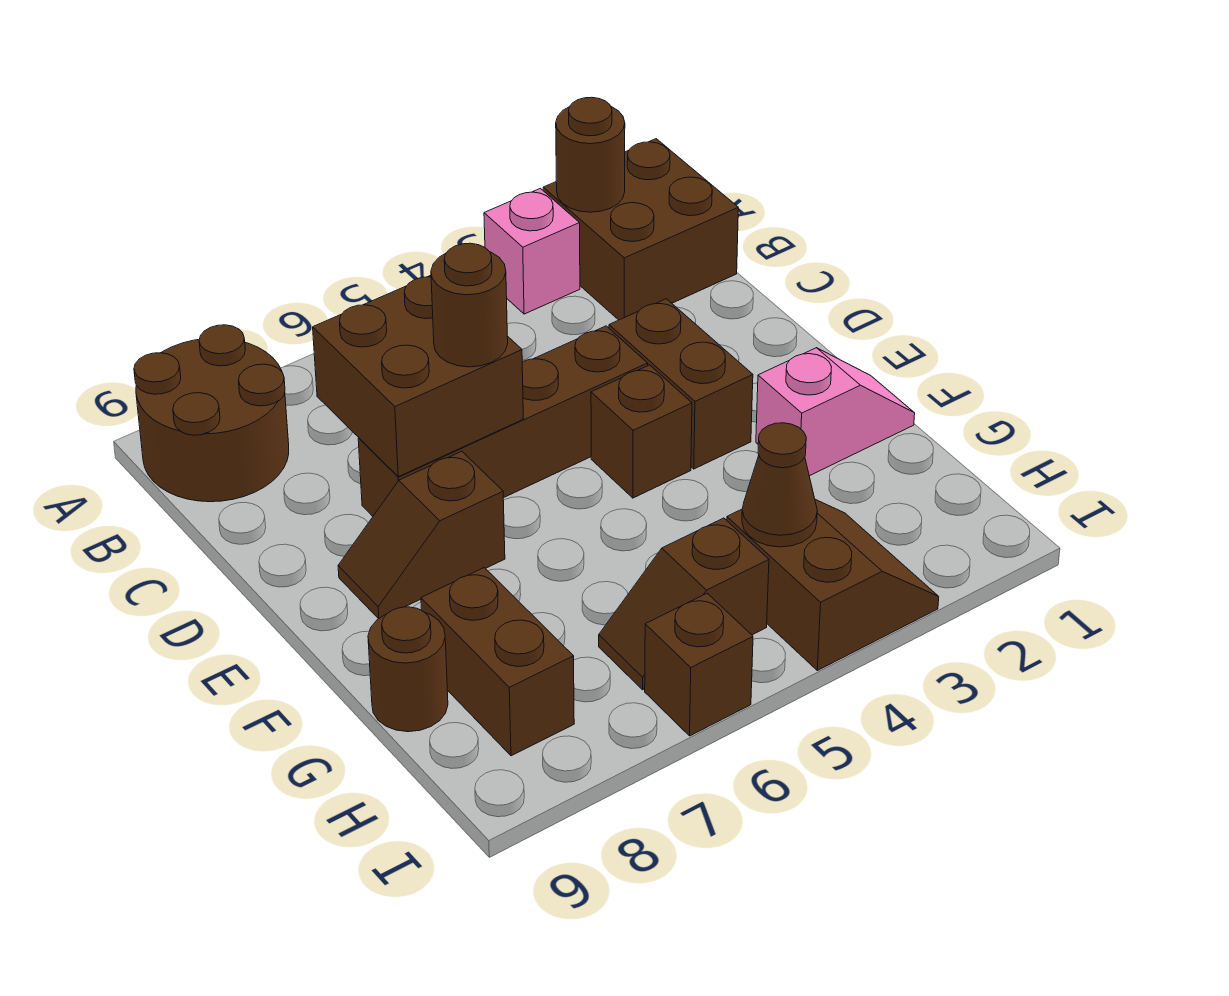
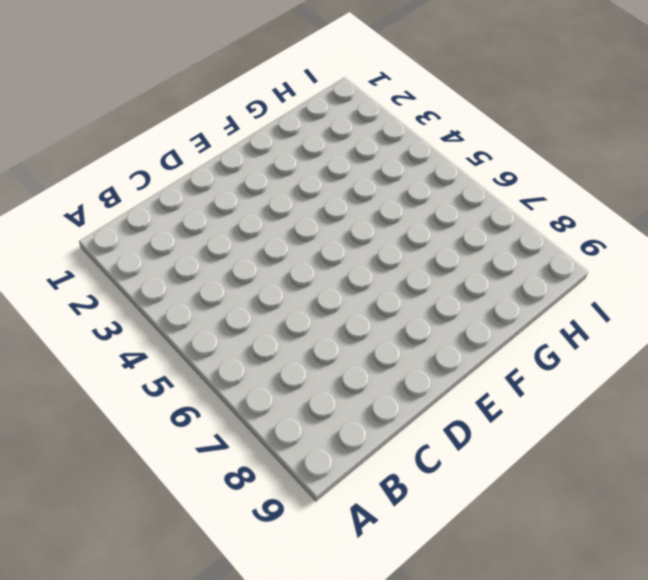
none -> brown brick A1:B2 level 1
none -> pink brick A3 level 1
none -> brown round brick A8:B9 level 1

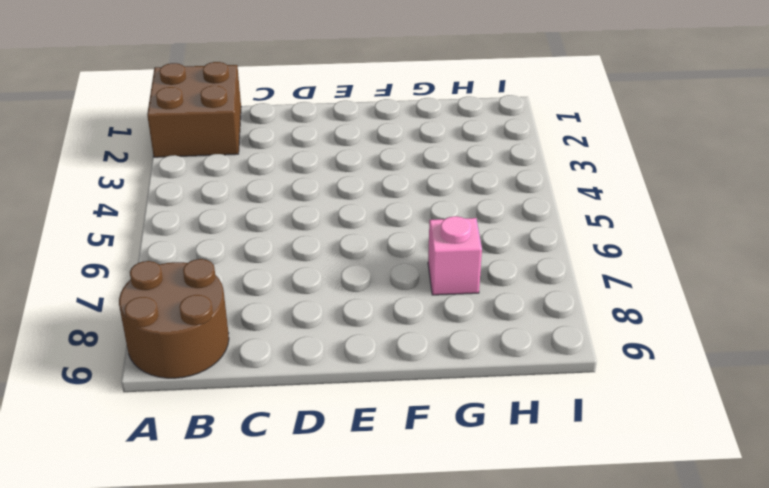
pink brick G7 level 1 -> pink brick A3 level 1
none -> brown brick D3:E3 level 1
none -> brown brick D4:D7 level 1
none -> brown brick E4 level 1

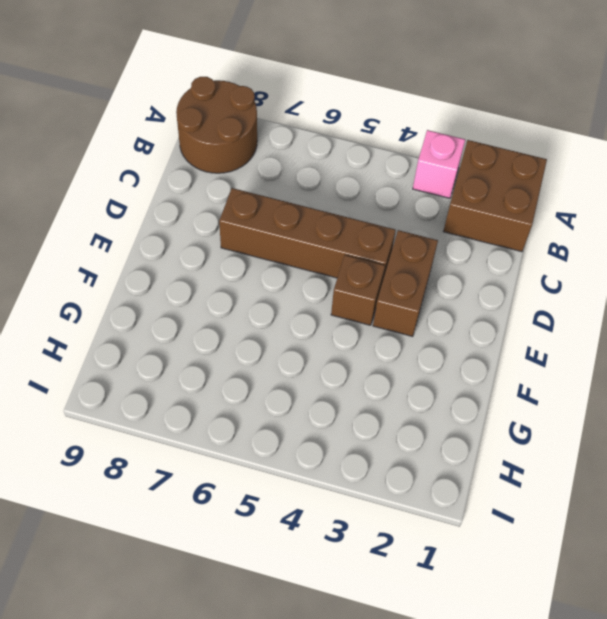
none -> brown slope E7:E8 level 1 top 7
none -> pink slope F1:F2 level 1 top 2
none -> brown brick G8:H8 level 1

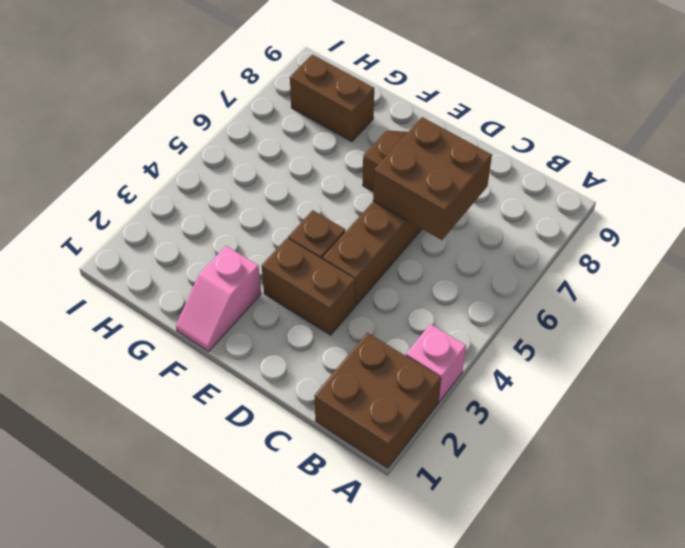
none -> brown round brick A8:B9 level 1
none -> brown round brick G9 level 1
none -> brown slope H3:I4 level 1 top 4

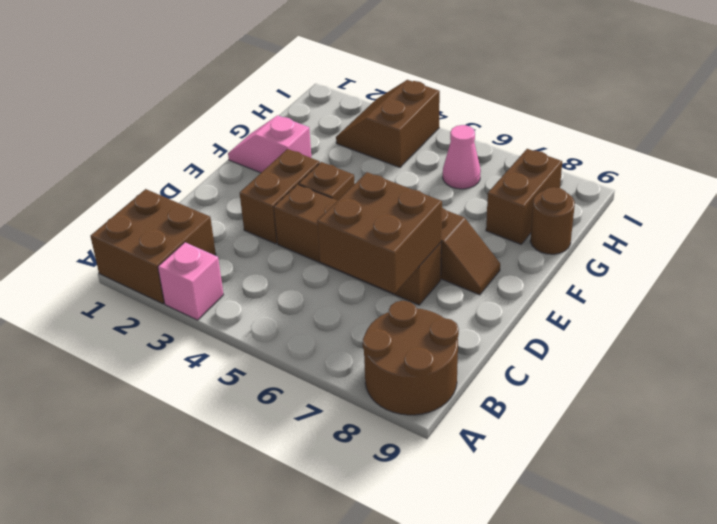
pink cone H6 level 1 -> brown slope H5:H6 level 1 top 5
none -> brown brick I6 level 1
none -> brown round brick A2 level 2
none -> brown cone H4 level 2

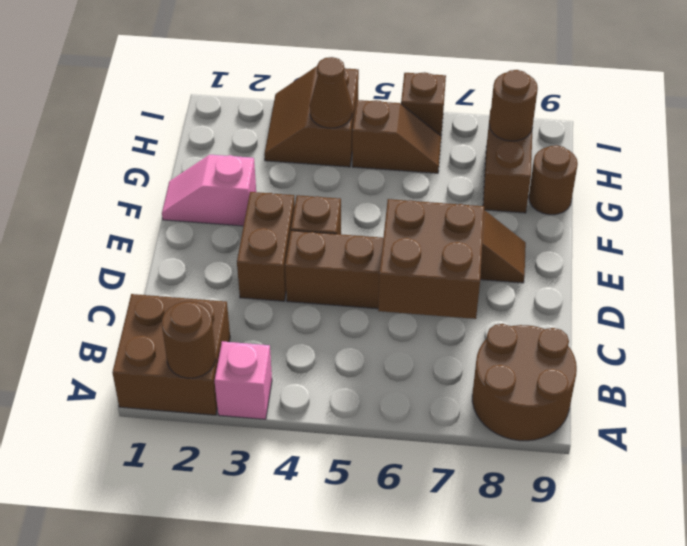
brown round brick H8 level 2 -> brown round brick D6 level 3

